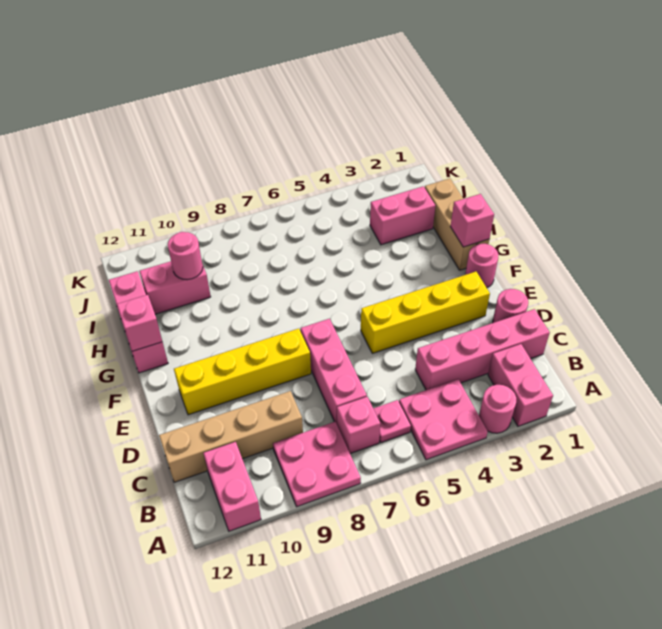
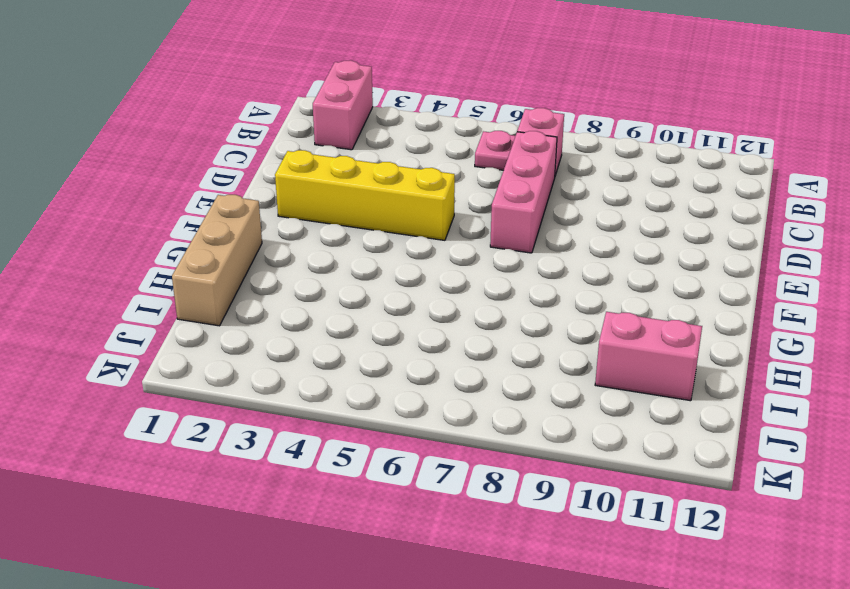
none -> pink round brick A3 level 1
none -> pink plate A4:B5 level 1
none -> pink plate A8:B9 level 1

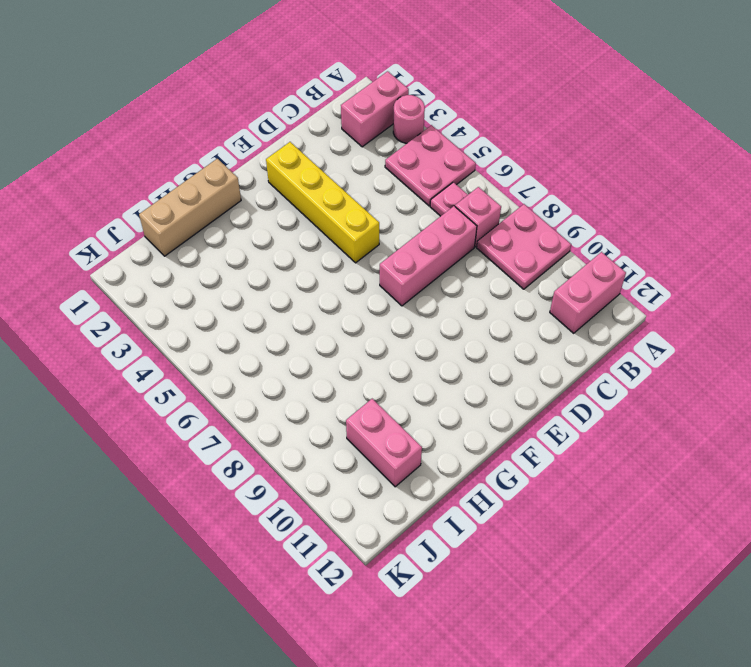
none -> pink brick C1:C4 level 1
none -> tan brick C9:C12 level 1
none -> pink round brick D1 level 1

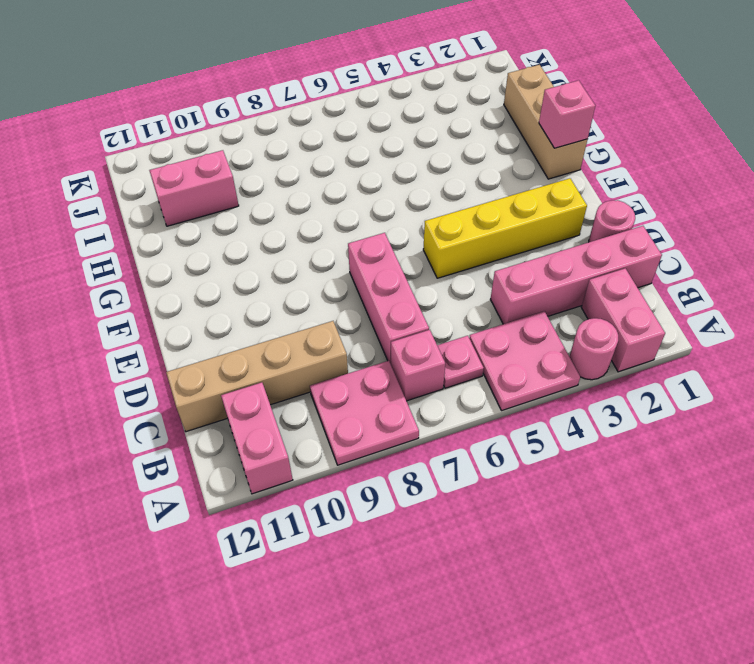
none -> yellow brick E8:E11 level 1
none -> pink round brick F1 level 1
none -> pink brick G12:I12 level 1

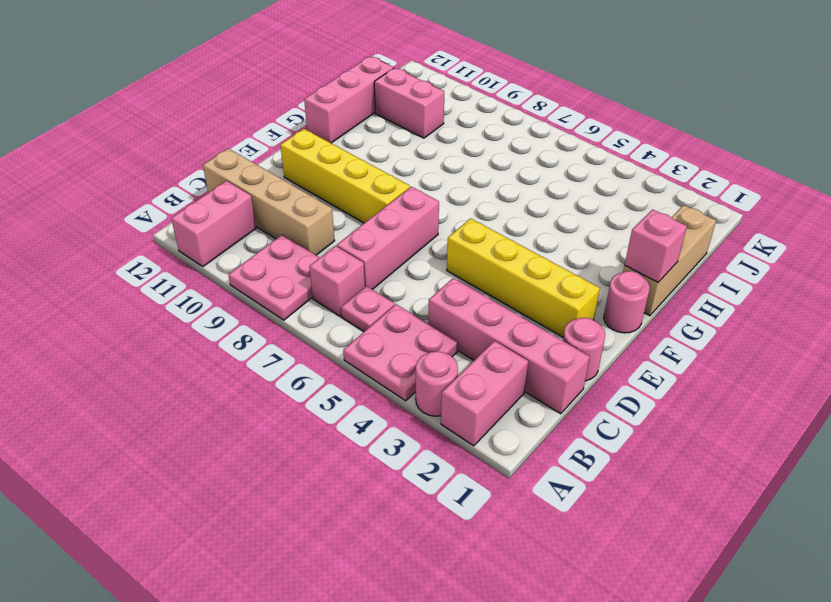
none -> pink brick I2:I3 level 1
none -> pink brick G12 level 2
none -> pink round brick I10 level 2

